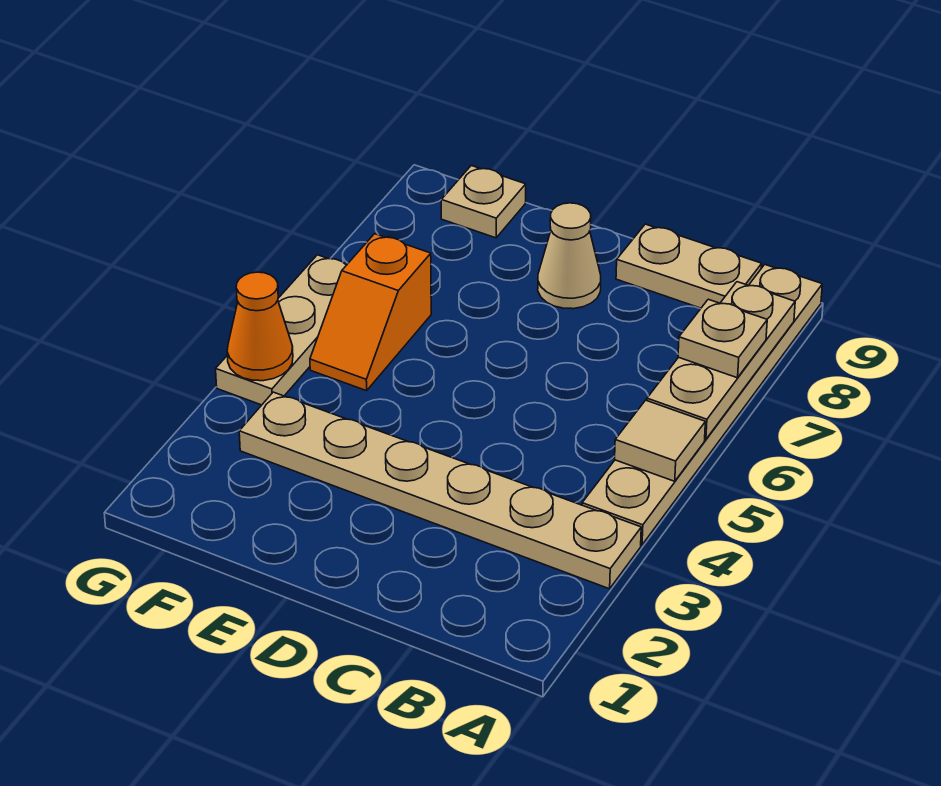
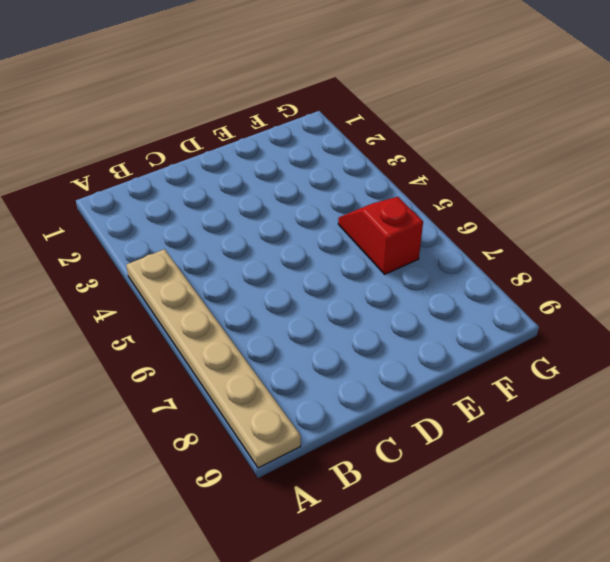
red slope F5:F6 level 1 top 6 -> orange slope F5:F6 level 1 top 6
none -> tan plate A3:F3 level 1
none -> tan plate B9:C9 level 1

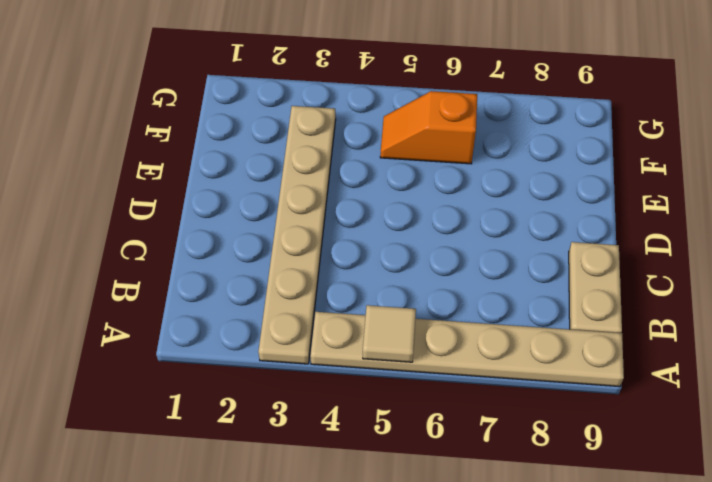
none -> tan cone D8 level 1
none -> tan plate F9 level 1

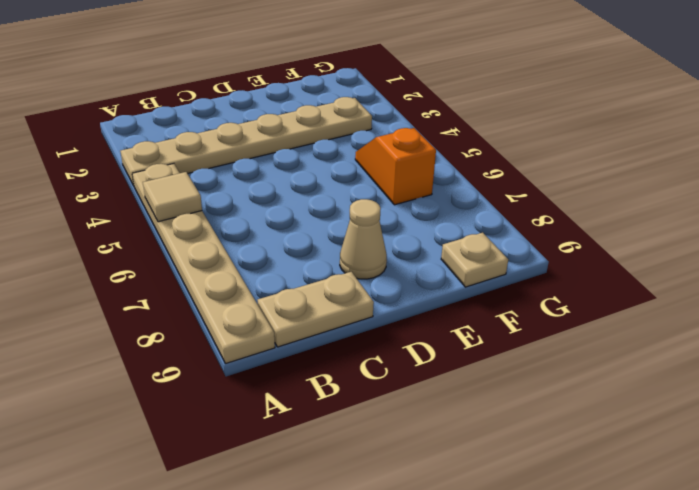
none -> tan plate G4:G6 level 1
none -> tan plate A6:A8 level 2

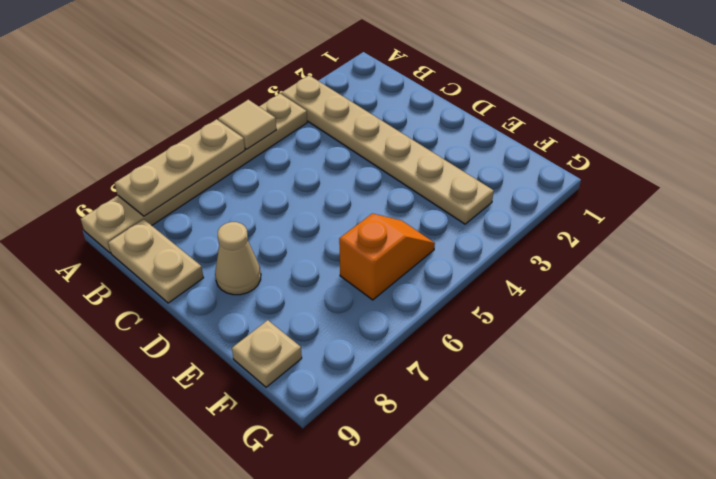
none -> tan plate G4:G6 level 1
none -> orange cone G4 level 2

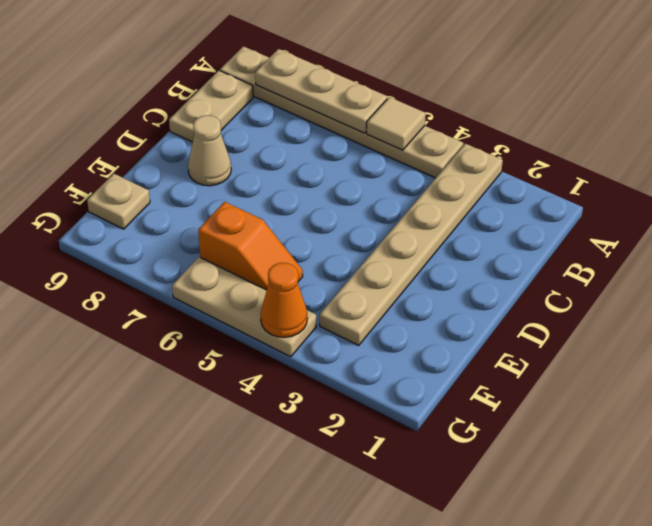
none -> tan plate A7 level 3

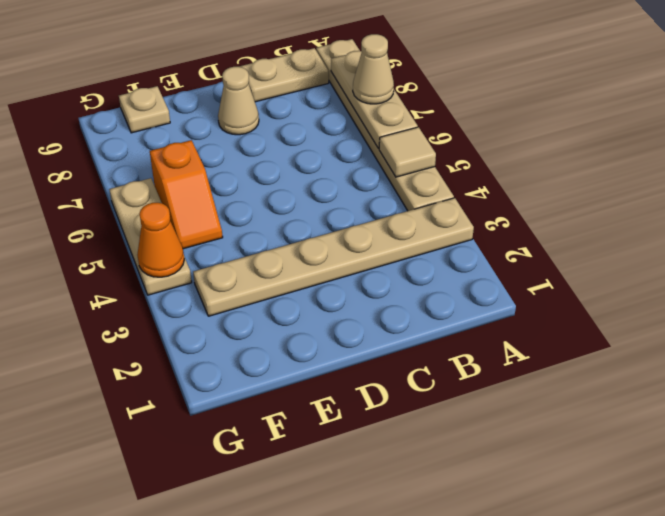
tan cone A7 level 3 -> tan plate A7 level 3

